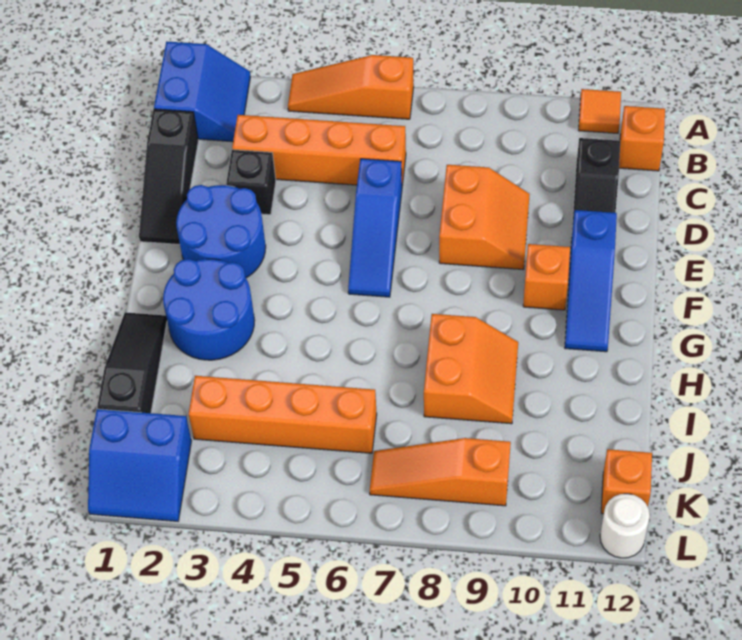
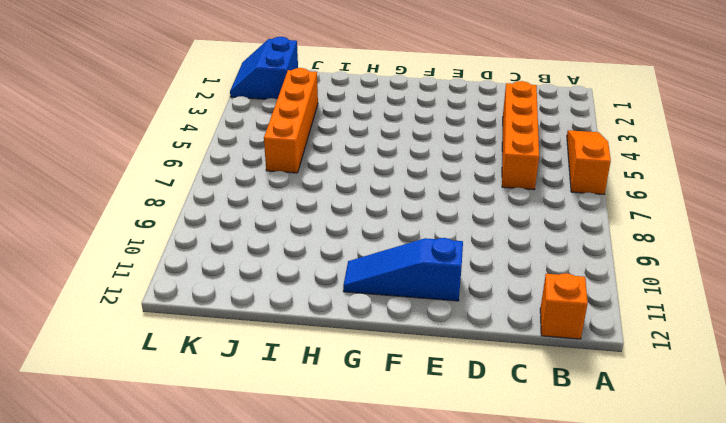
none -> blue slope A1:B2 level 1 top 1
none -> orange tile A11 level 1
none -> black slope C1:E1 level 1 top C

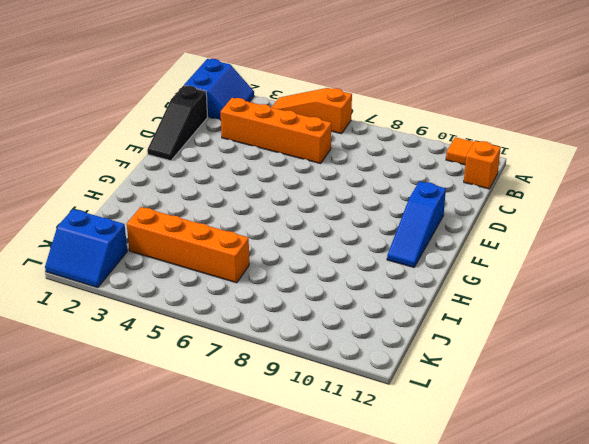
none -> black slope C11:D11 level 1 top C
none -> black brick D3 level 1
none -> blue slope D6:F6 level 1 top D

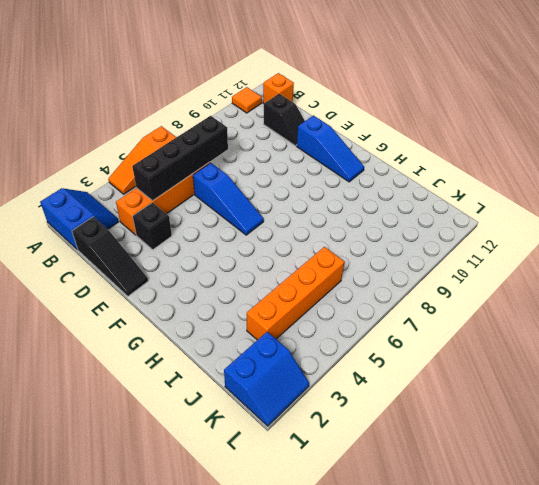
black brick C4:C7 level 2 -> none
none -> orange slope D8:E9 level 1 top 8
none -> blue round brick E2:F3 level 1
none -> orange brick F10 level 1

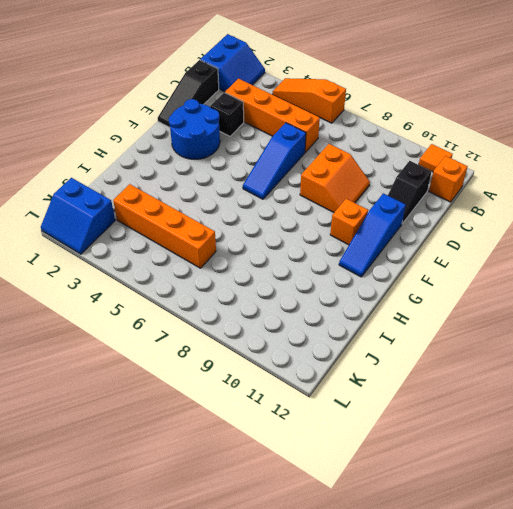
none -> blue round brick G2:H3 level 1
none -> black slope H1:J1 level 1 top J
none -> orange slope H8:I9 level 1 top 8

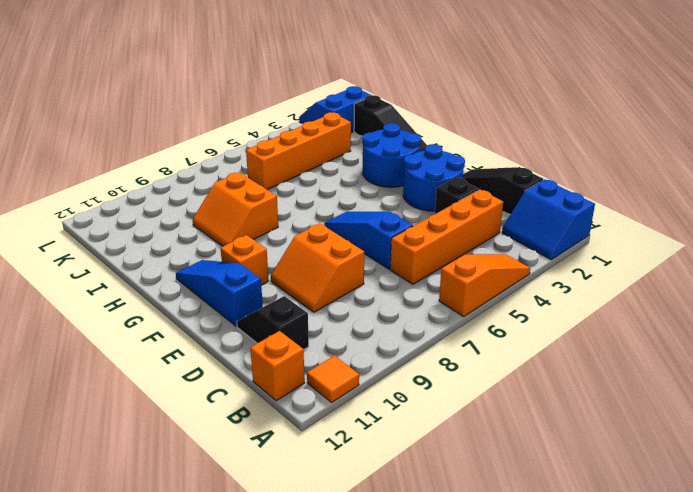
none -> orange slope K7:K9 level 1 top 9
none -> orange brick K12 level 1
none -> white round brick L12 level 1

